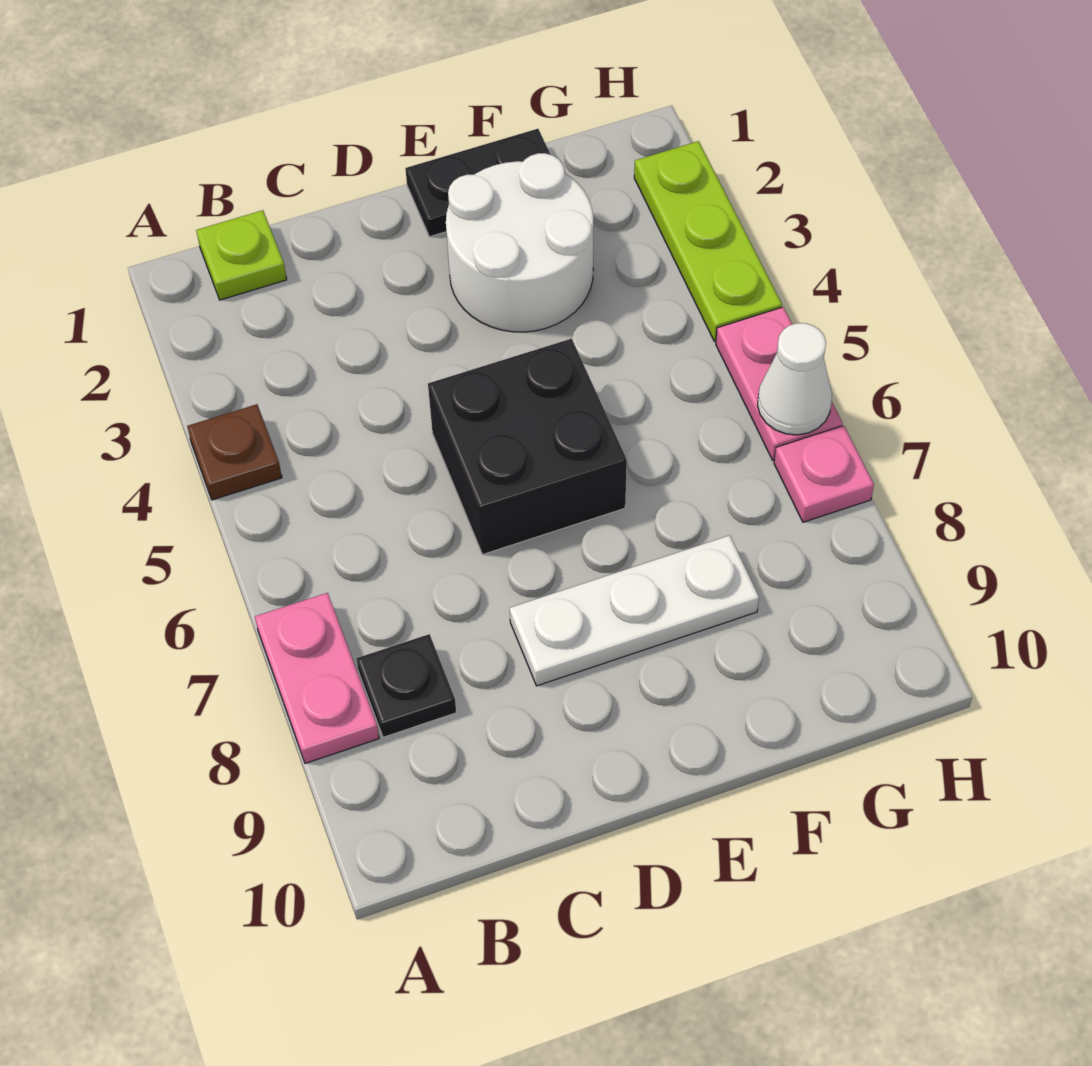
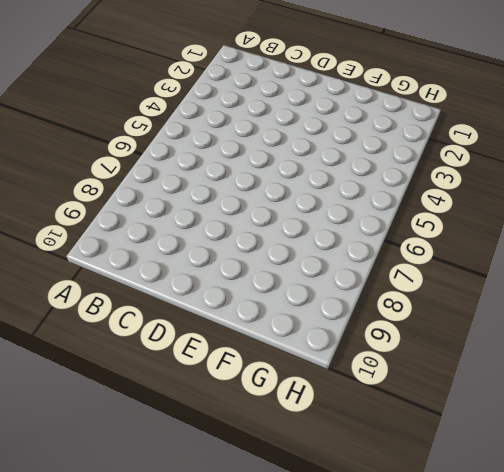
none -> brown plate A4 level 1
none -> pink plate A7:A8 level 1
none -> lime plate B1 level 1

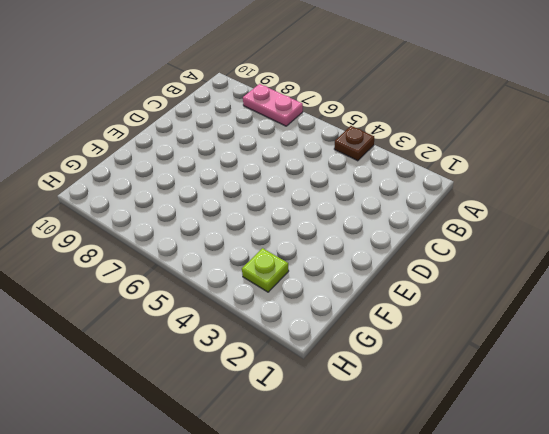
lime plate G3 level 1 -> lime plate B1 level 1
none -> black plate B8 level 1
none -> black brick D5:E6 level 1
none -> white plate D8:F8 level 1

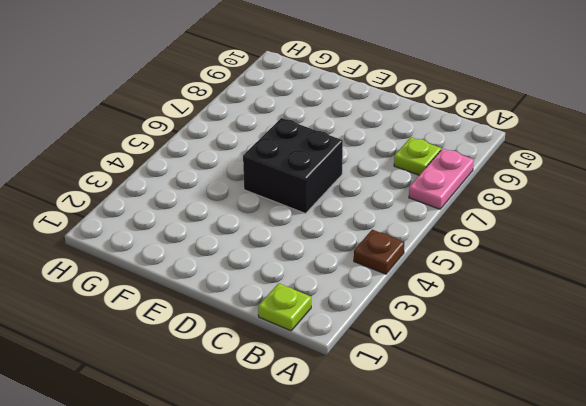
lime plate B8 level 1 -> black plate B8 level 1
none -> white plate D8:F8 level 1
none -> black plate E1:F1 level 1
none -> white round brick E2:F3 level 1

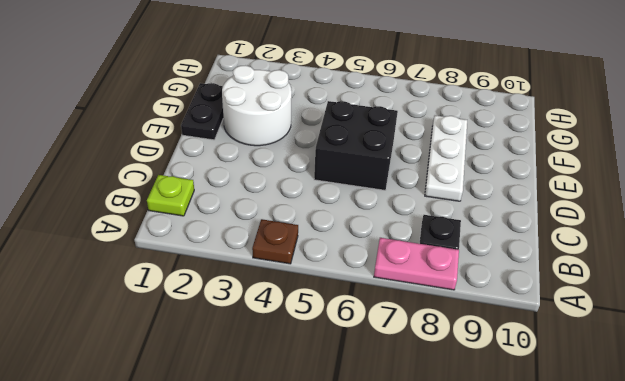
none -> lime plate H2:H4 level 1
none -> pink plate H5:H6 level 1
none -> pink plate H7 level 1

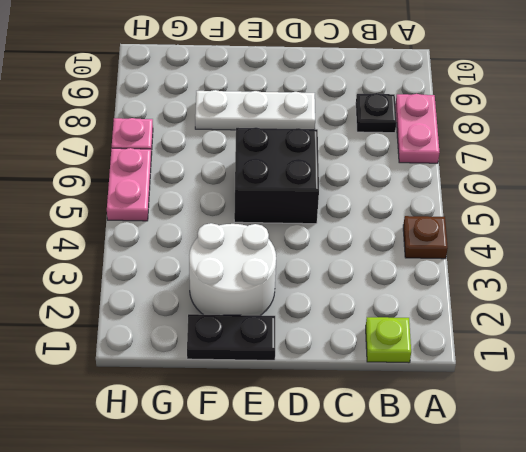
none -> lime plate H2:H4 level 1
none -> white cone H6 level 2

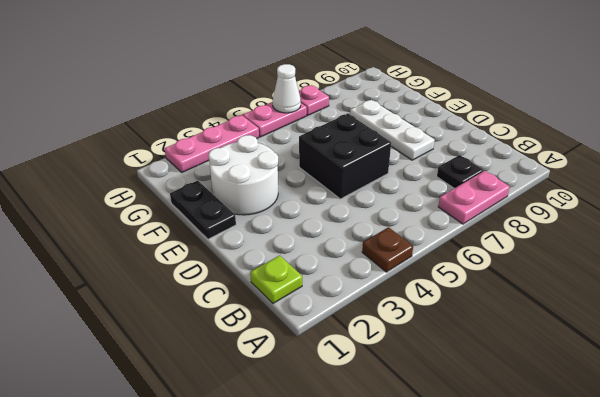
pink plate H2:H4 level 1 -> lime plate H2:H4 level 1

